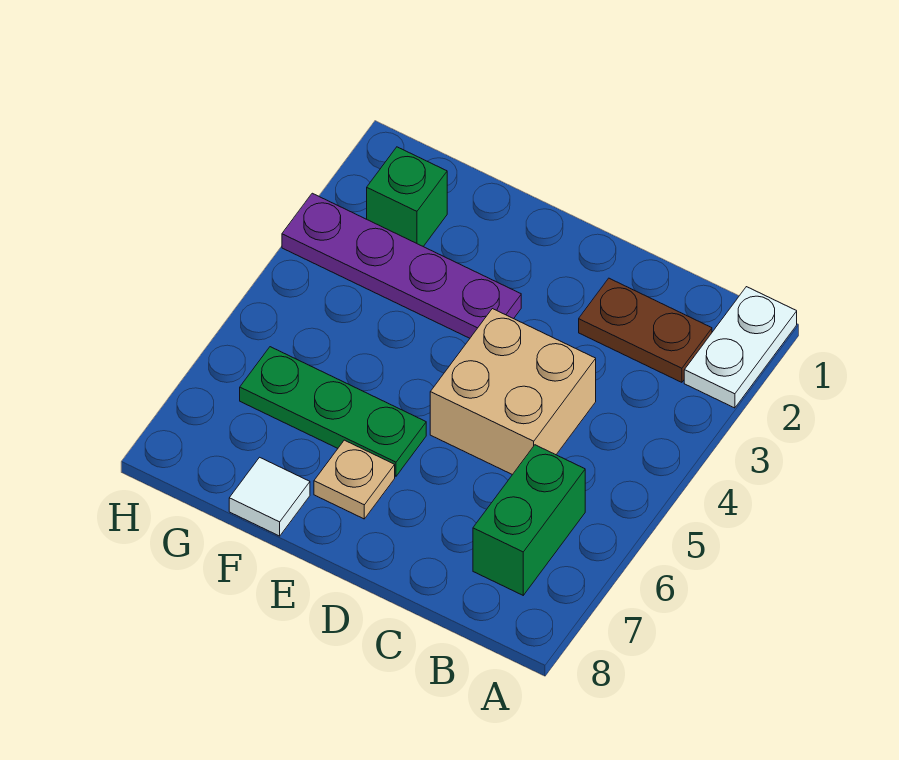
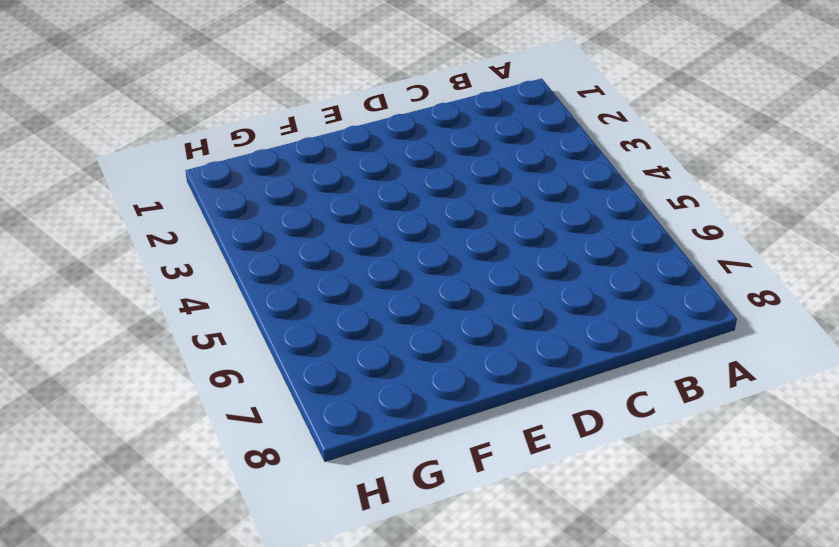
none -> white plate A1:A2 level 1
none -> brown plate B2:C2 level 1

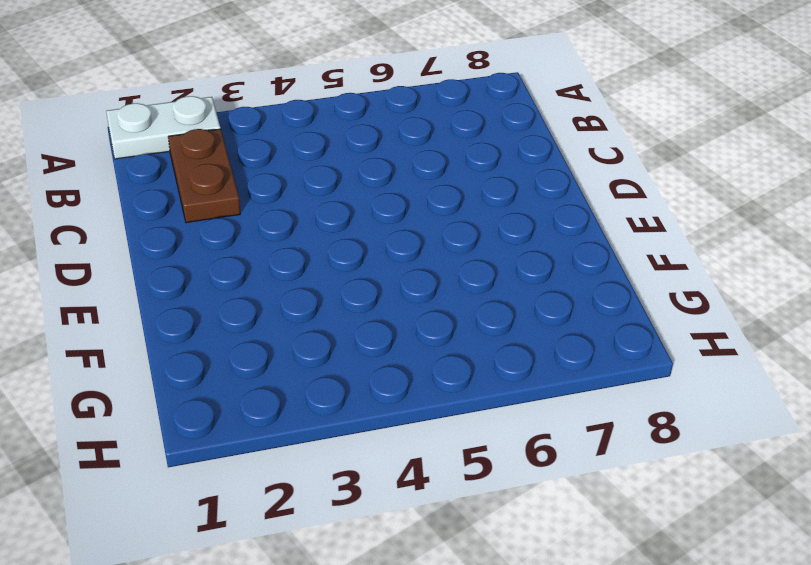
none -> green brick B6:B7 level 1
none -> tan brick C4:D5 level 1

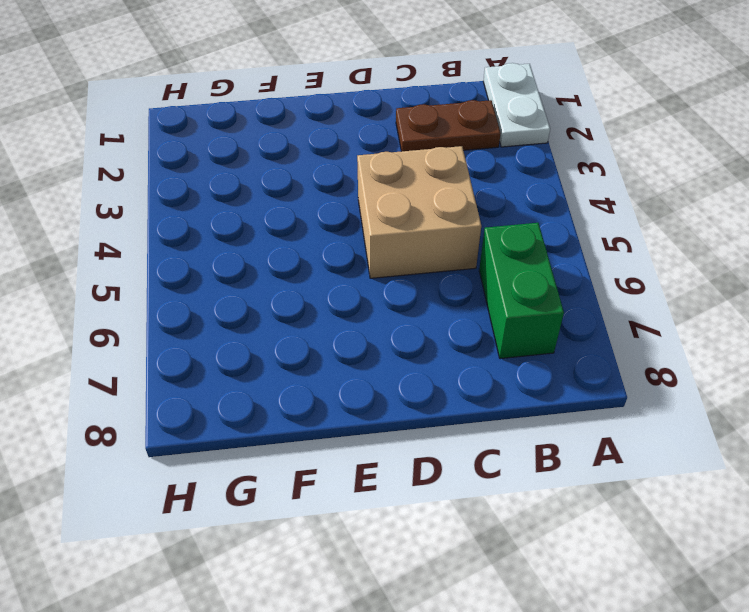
none -> purple plate E3:H3 level 1
none -> green plate E6:G6 level 1

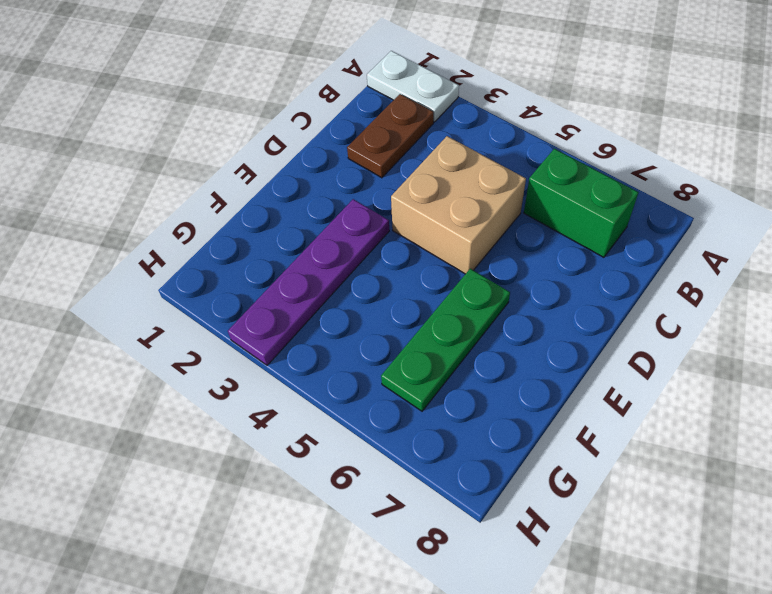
none -> tan plate E7 level 1
none -> white tile F8 level 1

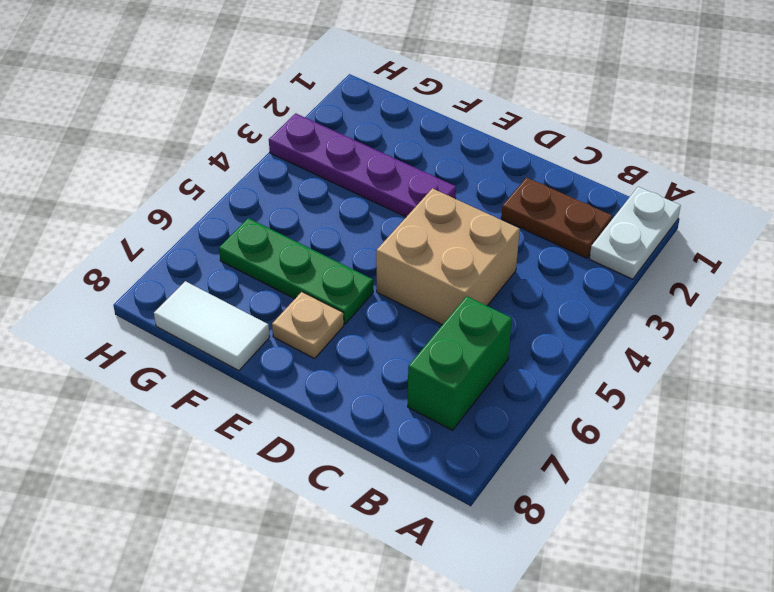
white tile F8:G8 level 1 -> white tile F8 level 1
none -> green brick G2 level 1

